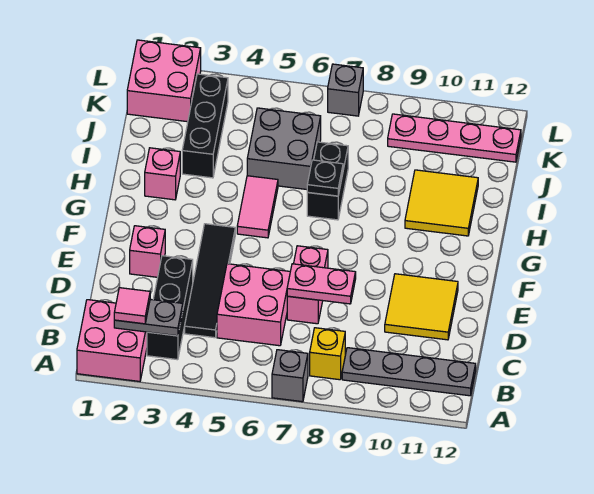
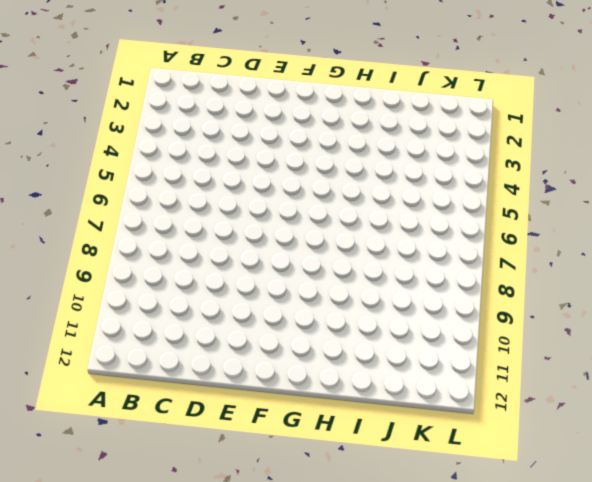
none -> pink brick A1:B2 level 1
none -> grey brick A7 level 1
none -> black brick B3:D3 level 1

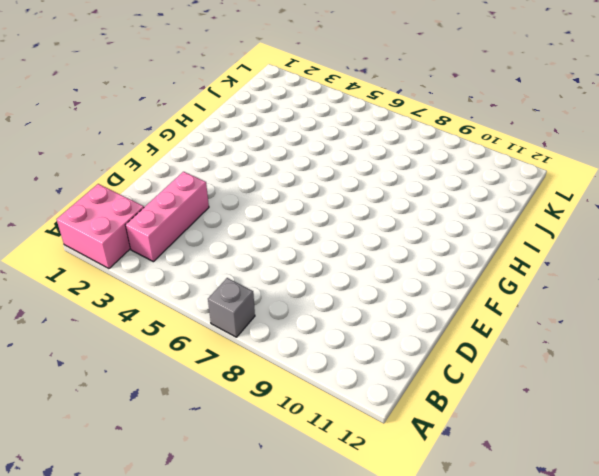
pink brick B3:D3 level 1 -> black brick B3:D3 level 1
none -> yellow brick B8 level 1
none -> grey plate B9:B12 level 1
none -> black tile C4:F4 level 1

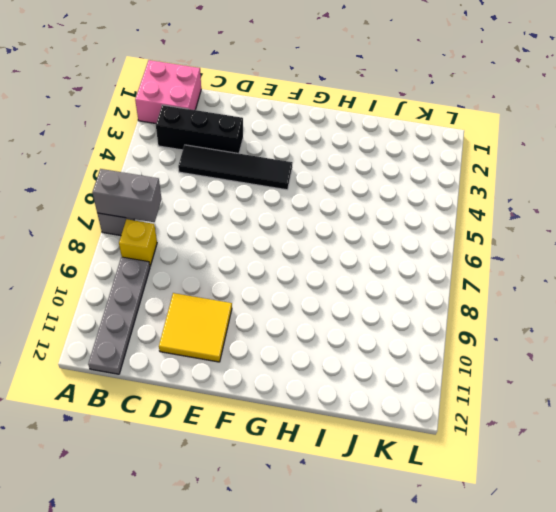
grey brick A7:B7 level 2 -> none
none -> pink brick C5:D6 level 1
none -> pink brick D7:E7 level 1
none -> pink brick E2 level 1

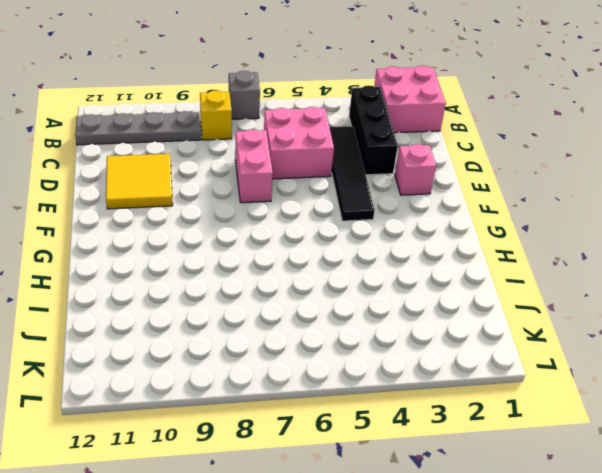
none -> pink tile G5:H5 level 1
none -> pink brick H2 level 1
none -> black brick H7:I7 level 1

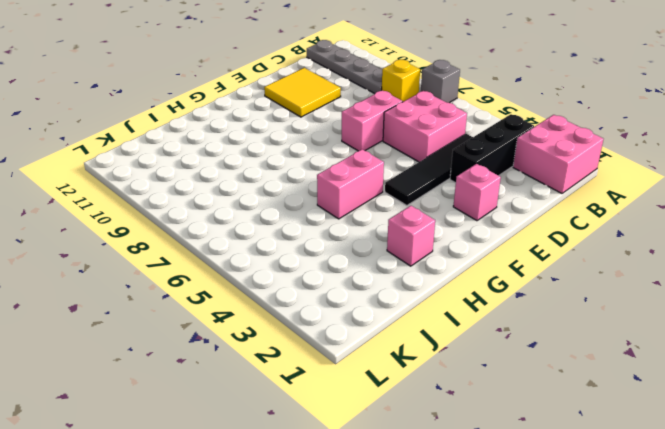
pink brick G5:H5 level 1 -> pink tile G5:H5 level 1
none -> black brick H7:I7 level 1
none -> yellow tile H10:I11 level 1
none -> black brick I3:K3 level 1

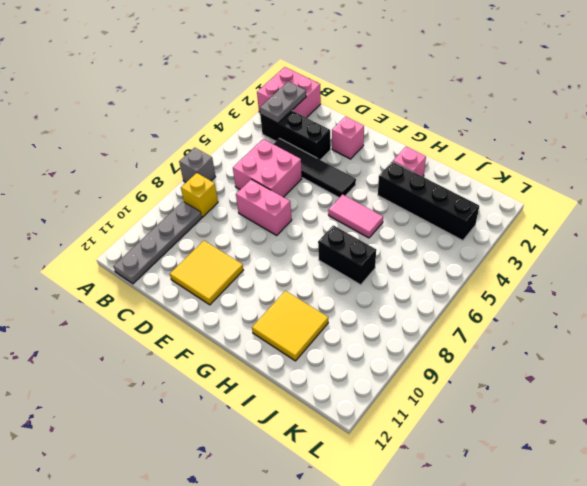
black brick H3:K3 level 1 -> black brick I3:K3 level 1
none -> grey brick I5:J6 level 1
none -> pink brick K1:L2 level 1
none -> pink plate K9:K12 level 1

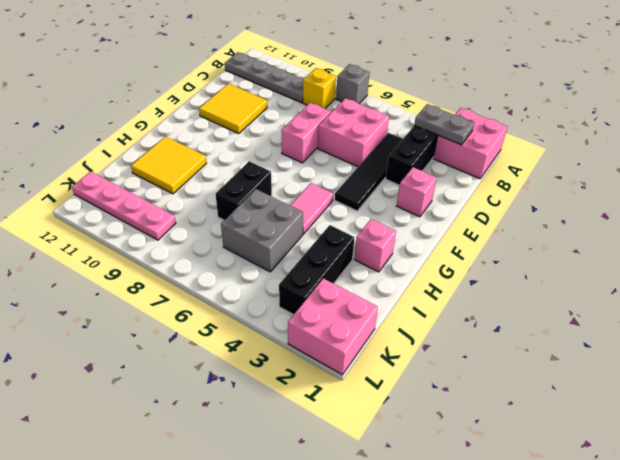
none -> grey brick L7 level 1
none -> pink plate D7:D8 level 2
none -> black plate H7 level 2

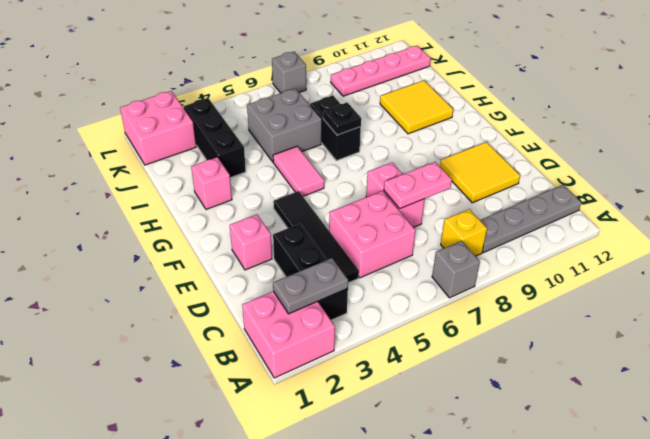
none -> pink tile B2 level 3

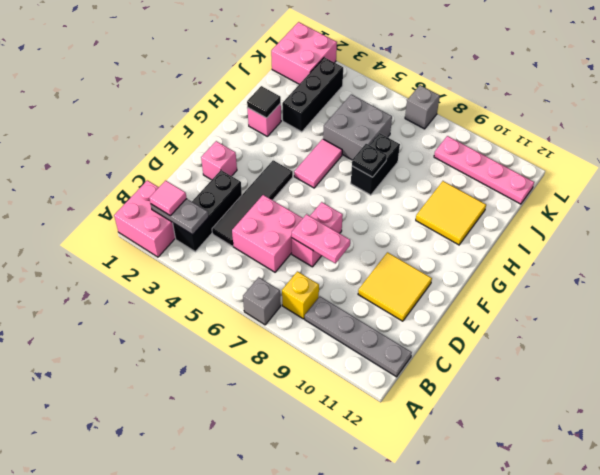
black tile H2 level 2 -> none

